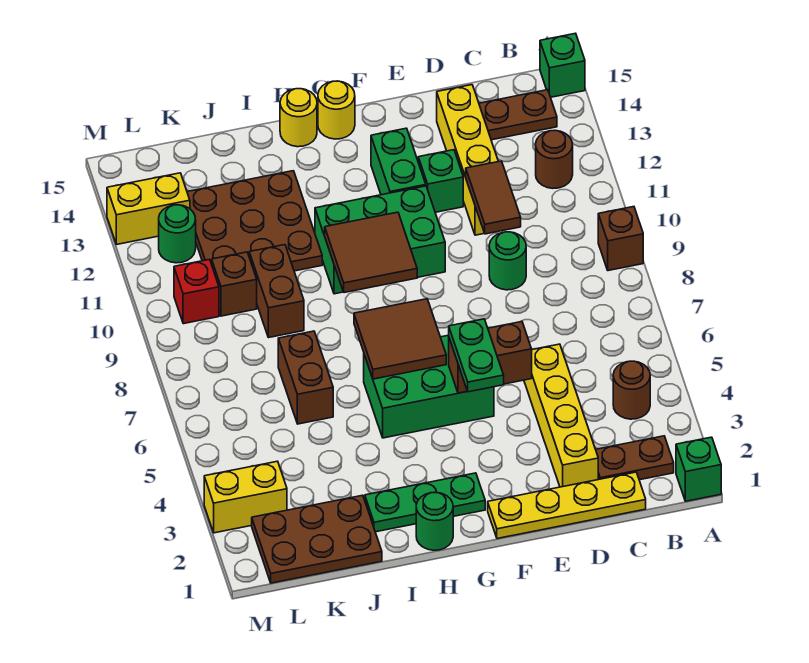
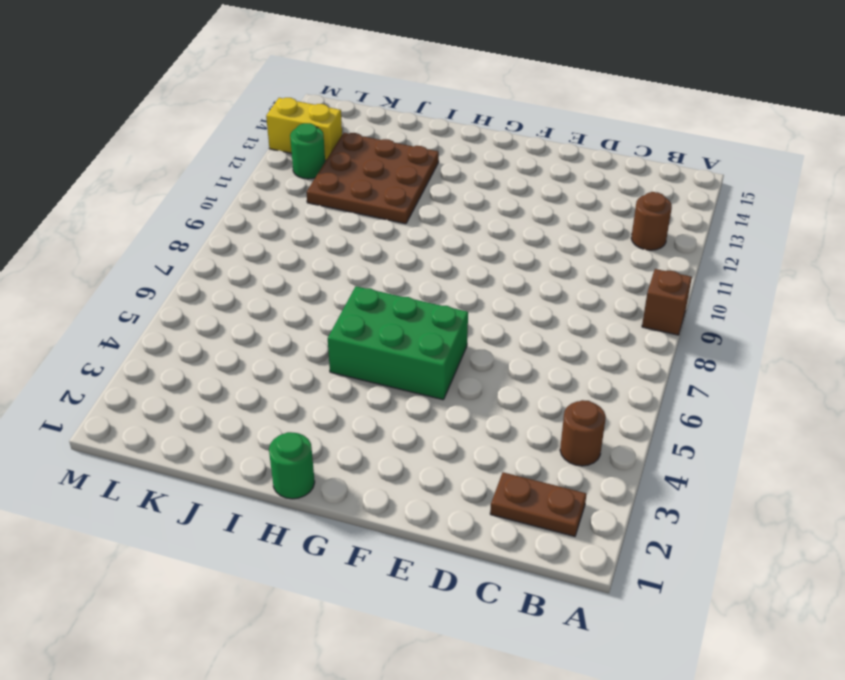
none -> green brick A1 level 1
none -> green brick A15 level 1
none -> brown plate B14:C14 level 1
none -> yellow plate C1:F1 level 1

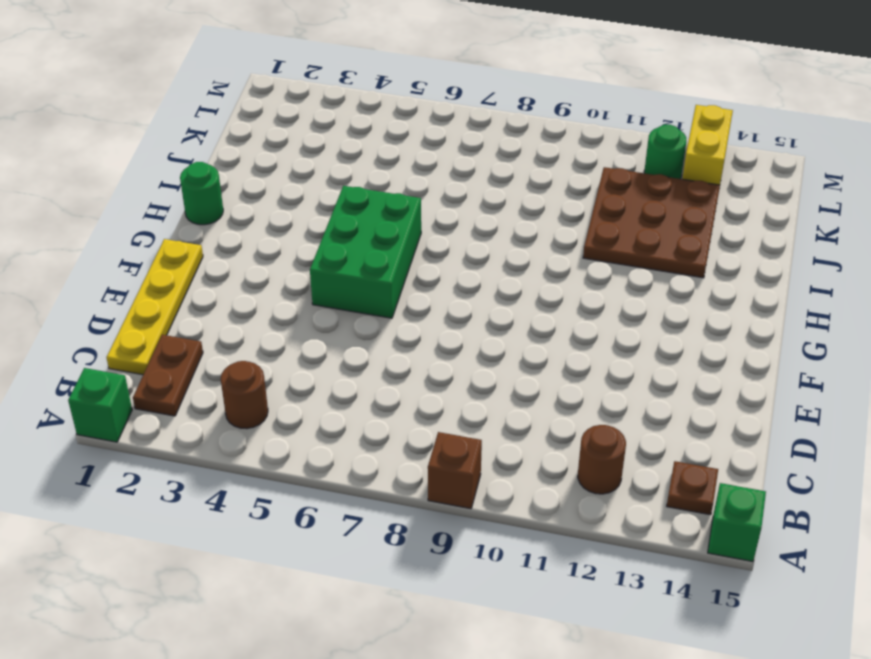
brown plate B14 level 1 -> brown plate B14:C14 level 1
none -> yellow brick D2:D5 level 1
none -> green round brick D9 level 1
none -> yellow brick D11:D14 level 1
none -> green brick E12 level 1

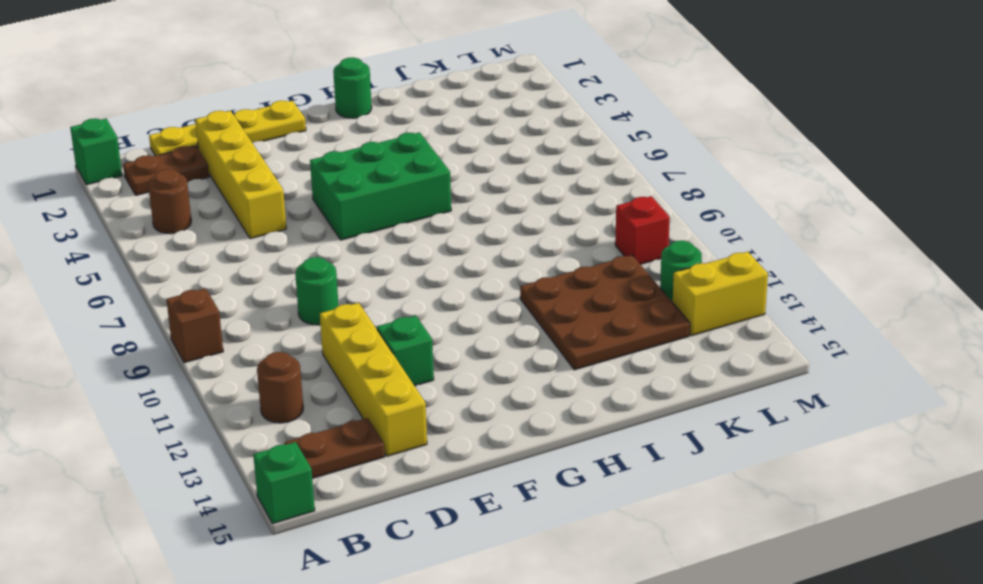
none -> green brick F10:H11 level 1
none -> green brick F12:F13 level 1
none -> green plate G2:I2 level 1
none -> yellow round brick G15 level 1

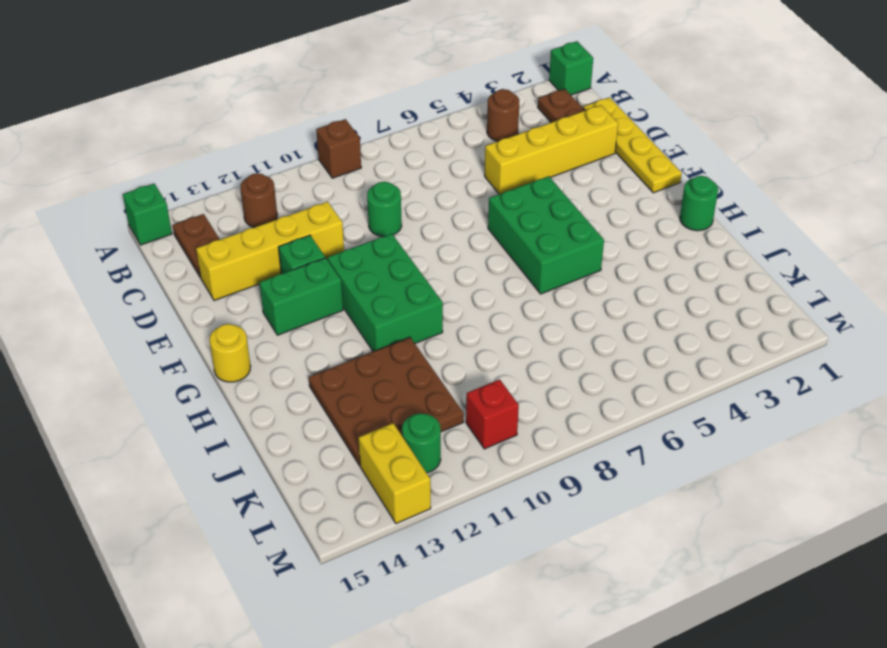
none -> green plate G2:I2 level 1
none -> yellow round brick H15 level 1
none -> brown plate J1:L2 level 1
none -> brown brick J6:J7 level 1

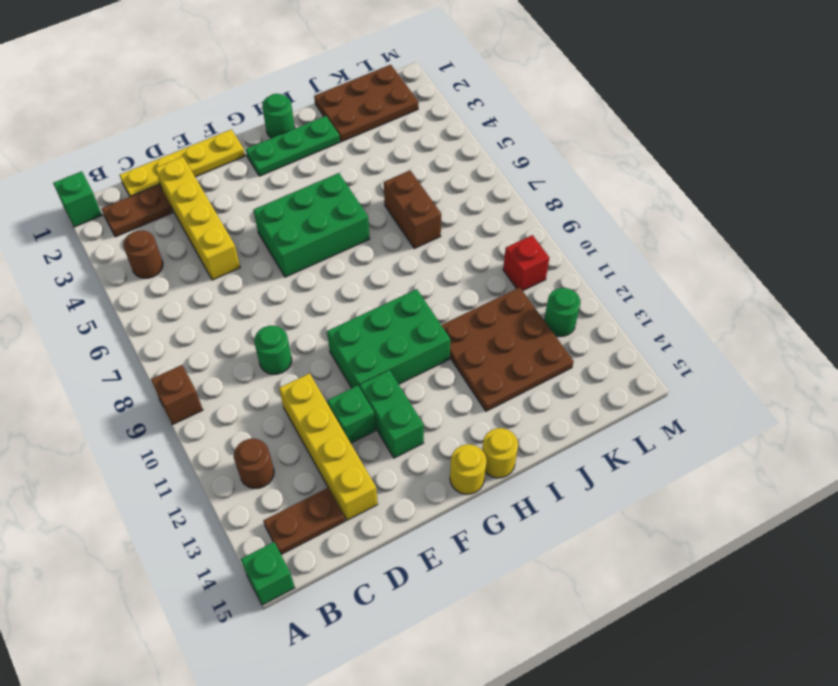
none -> brown brick J9:J10 level 1
none -> brown brick K10 level 1
none -> yellow brick L3:M3 level 1
none -> yellow brick L13:M13 level 1

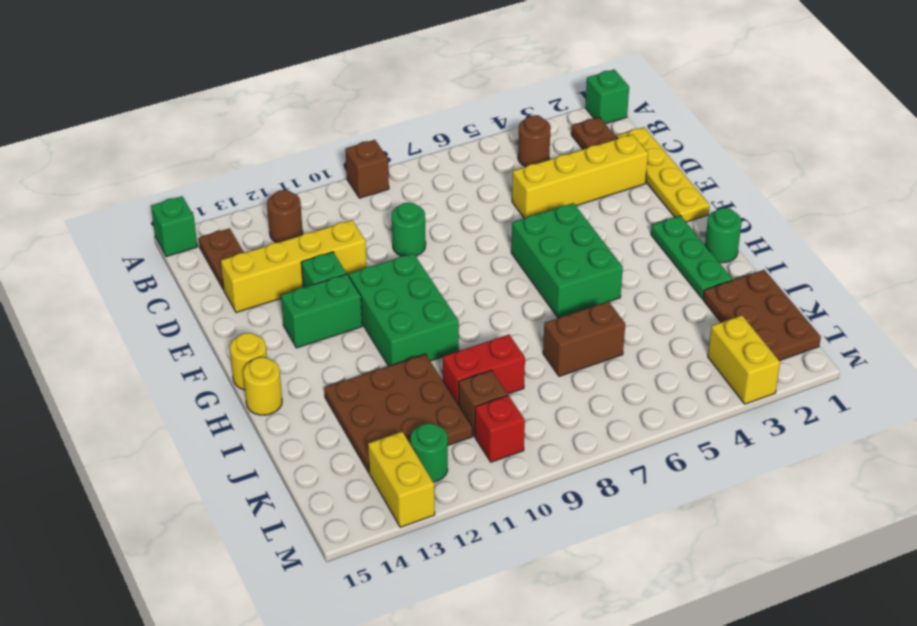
red brick J9:J10 level 1 -> brown brick J9:J10 level 1
none -> brown tile D10:D11 level 2
none -> brown brick E5:F5 level 2
none -> brown tile G6:H7 level 2
none -> brown tile G9:H10 level 2

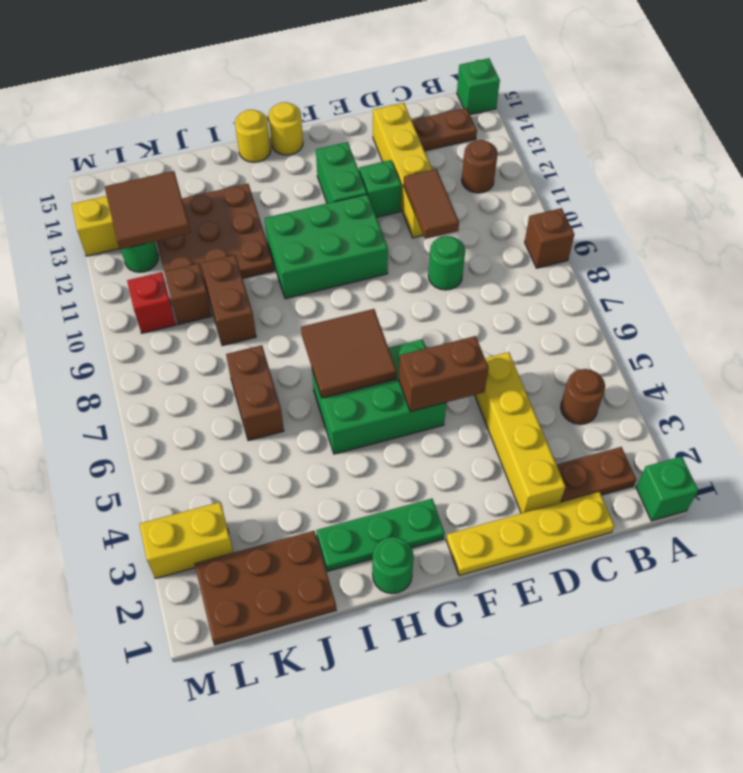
brown tile K12:L13 level 2 -> brown tile G9:H10 level 2
none -> green plate F4:F5 level 3

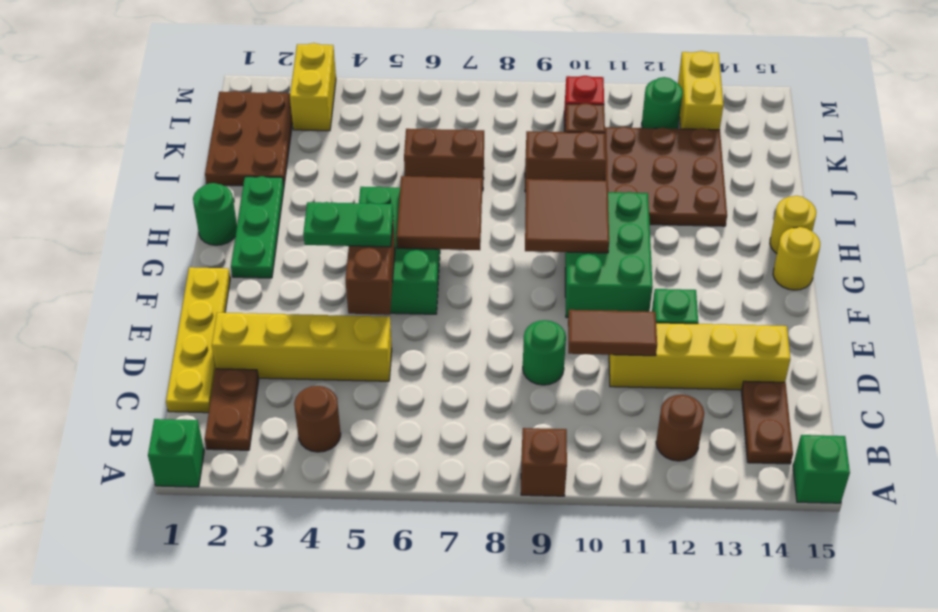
none -> green brick F12:F13 level 1

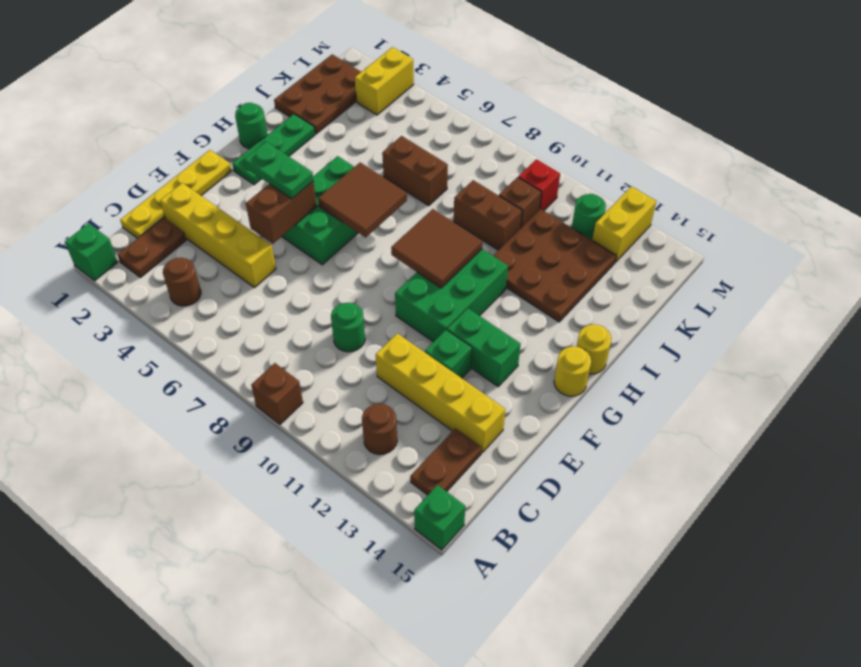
none -> brown tile D10:D11 level 2

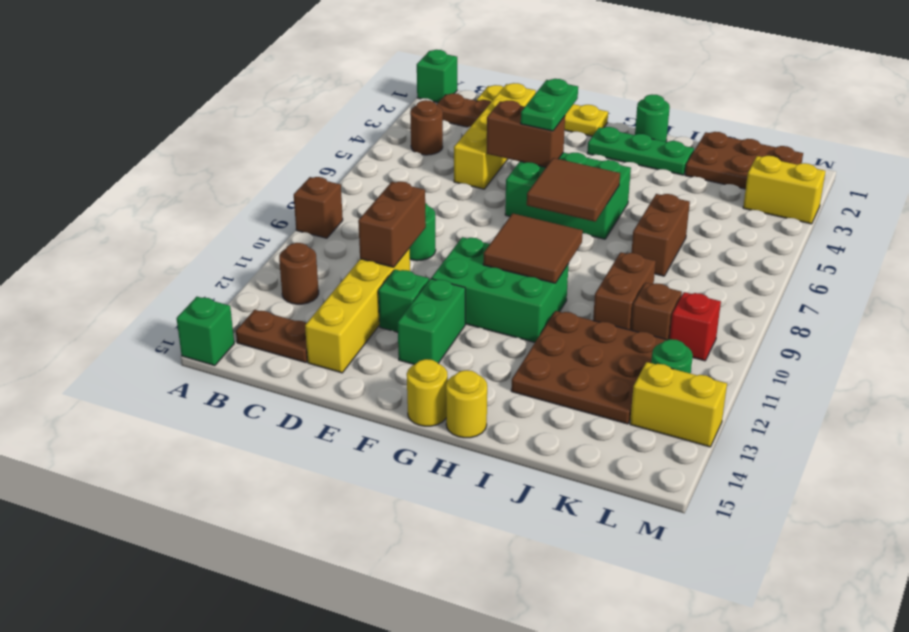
brown brick D10:D11 level 2 -> brown tile D10:D11 level 2

